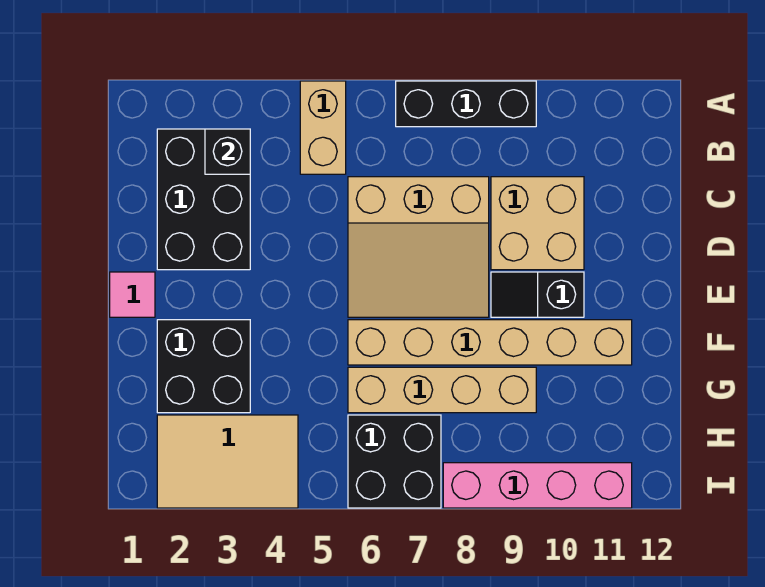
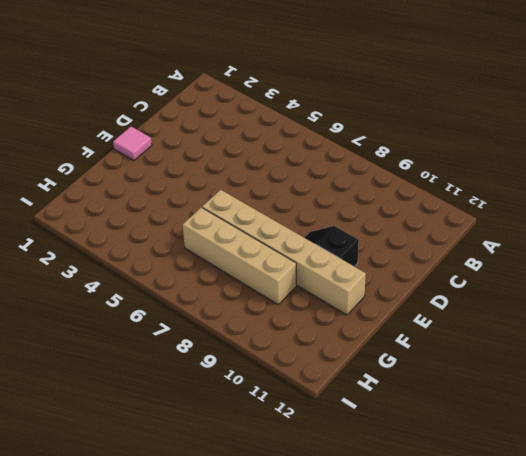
none -> tan brick A5:B5 level 1
none -> black brick A7:A9 level 1
none -> black brick B2:D3 level 1

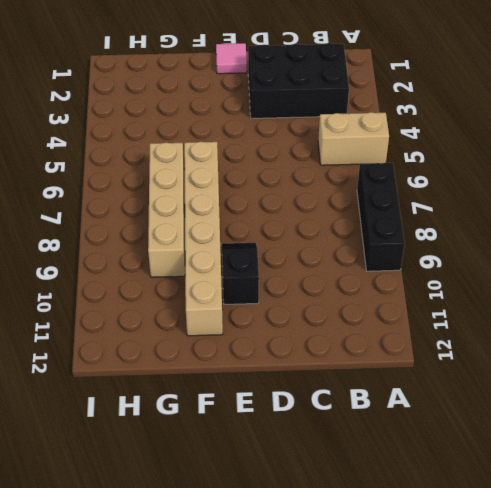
none -> tan slope C6:E8 level 1 top C
none -> tan brick C9:D10 level 1
none -> black brick F2:G3 level 1

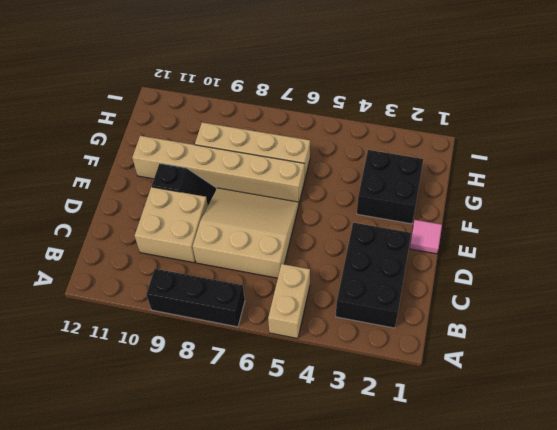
none -> tan tile H2:I4 level 1
none -> black brick H6:I7 level 1
none -> pink brick I8:I11 level 1

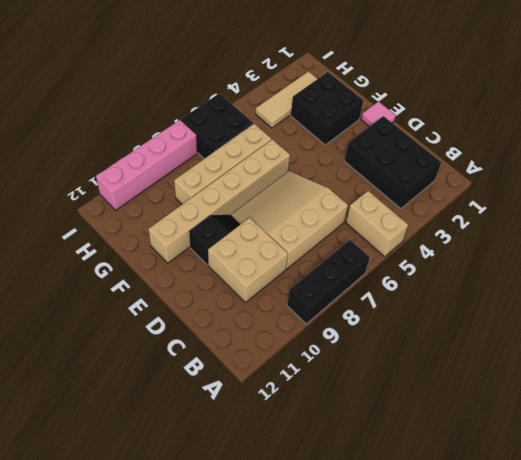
tan tile H2:H4 level 1 -> tan tile H2:I4 level 1
none -> black brick B3 level 2

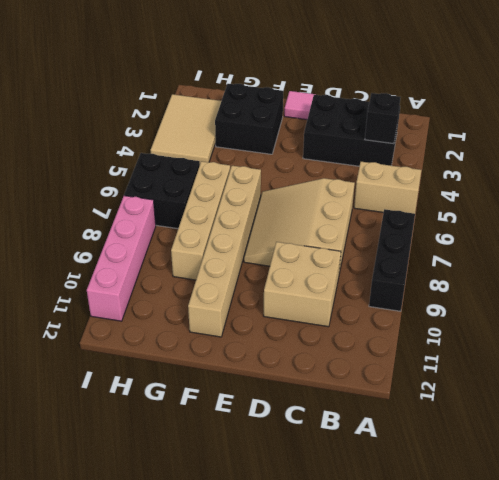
none -> black slope E9:E10 level 1 top 10

